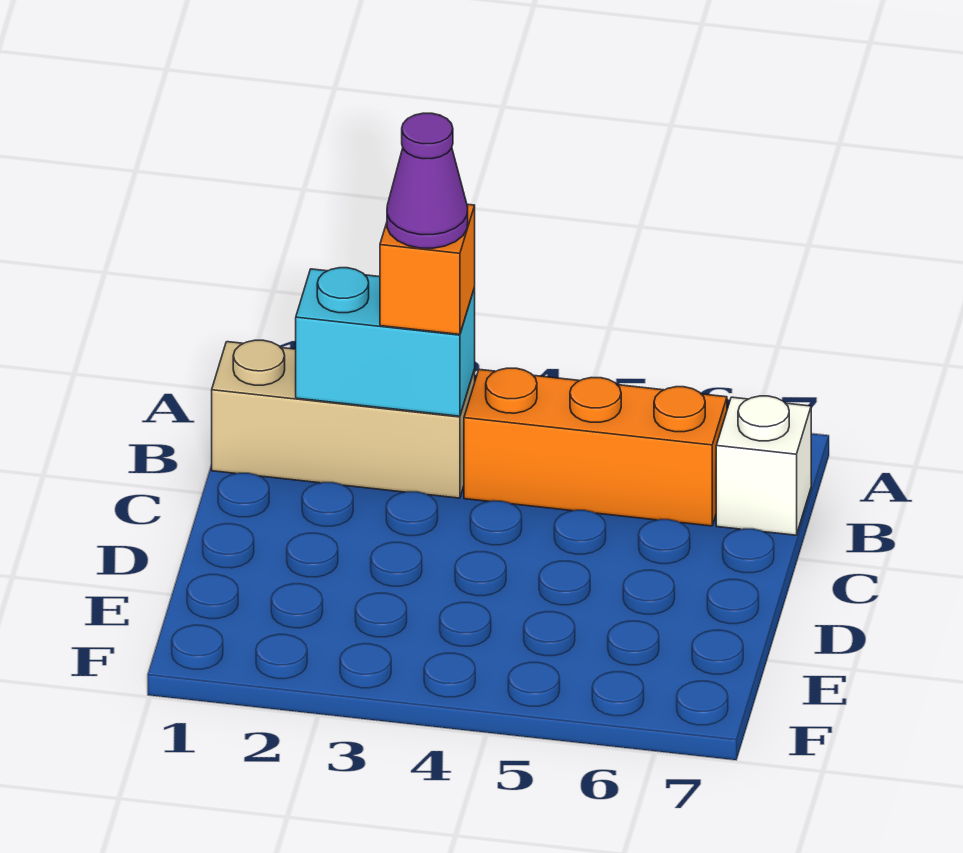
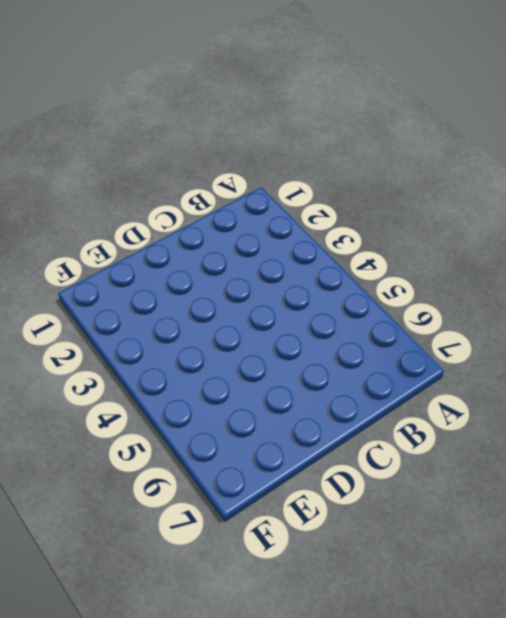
none -> tan brick B1:B3 level 1
none -> orange brick B4:B6 level 1

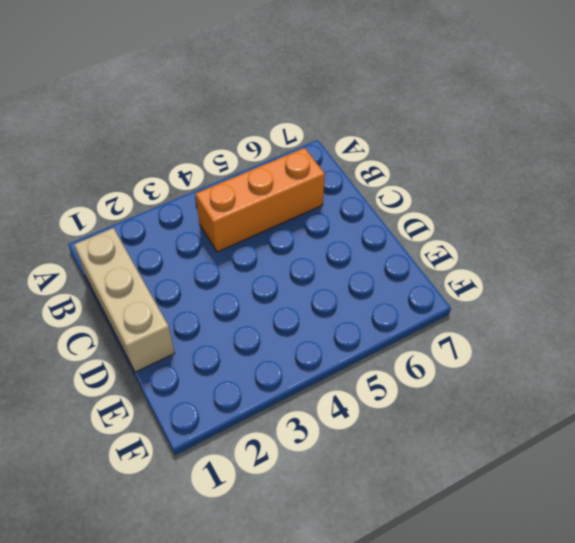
tan brick B1:D1 level 1 -> tan brick B1:B3 level 1
none -> white brick B7 level 1
none -> cyan brick B2:B3 level 2

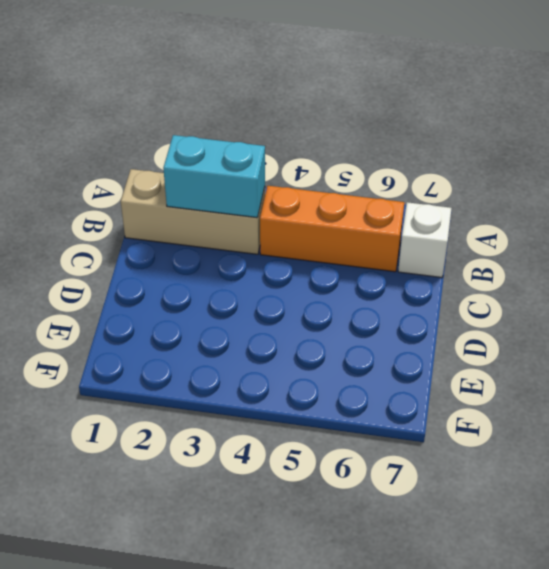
none -> orange brick B3 level 3
none -> purple cone B3 level 4

